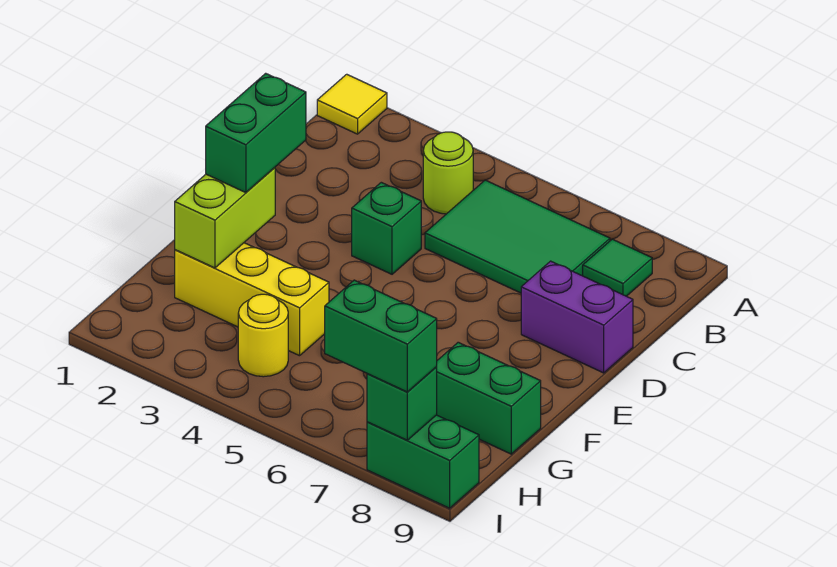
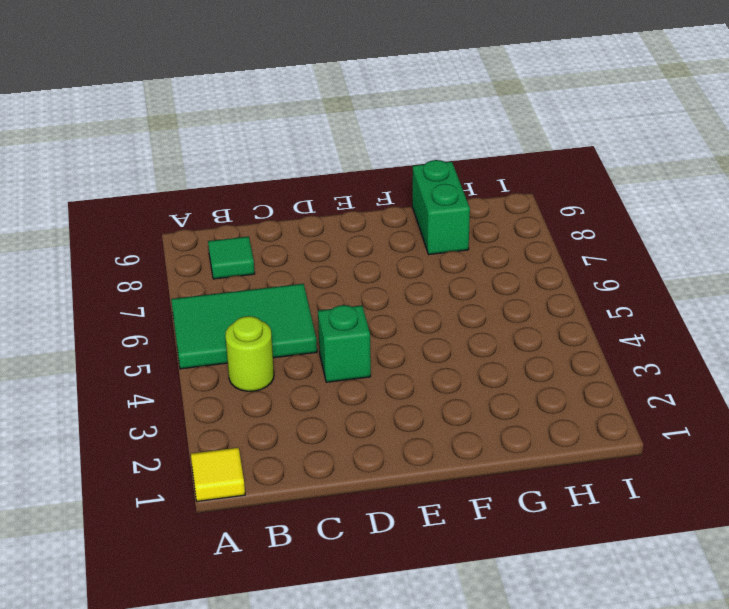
green tile A5:C6 level 1 -> green tile B5:C7 level 1
none -> purple brick D8:D9 level 1
none -> yellow brick G2:G4 level 1
none -> yellow round brick H4 level 1

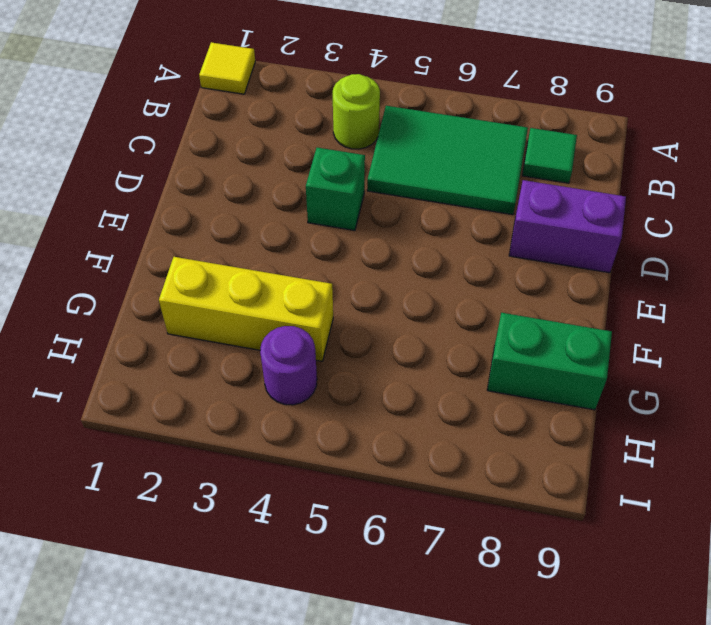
purple round brick H4 level 1 -> yellow round brick H4 level 1
none -> green brick I8:I9 level 1
none -> lime brick F2:G2 level 2
none -> green brick I8 level 2

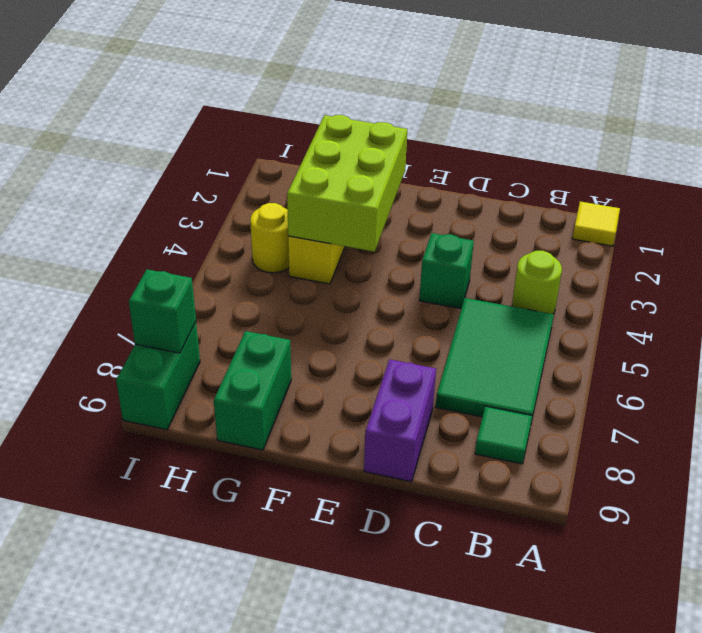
lime brick F2:G4 level 2 -> lime brick F2:G2 level 2
none -> green brick E2:F2 level 3
none -> green brick I7:I8 level 3

